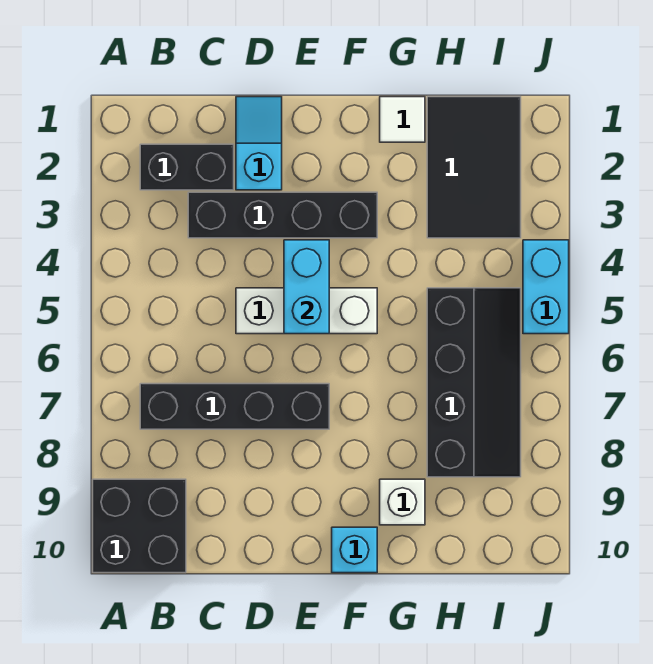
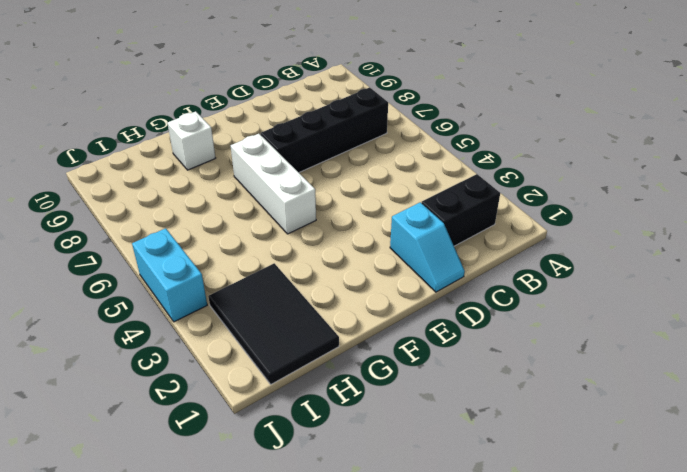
white brick F5:F7 level 1 -> white brick D5:F5 level 1
none -> black brick A9:B10 level 1
none -> black brick C3:F3 level 1
none -> cyan brick F10 level 1

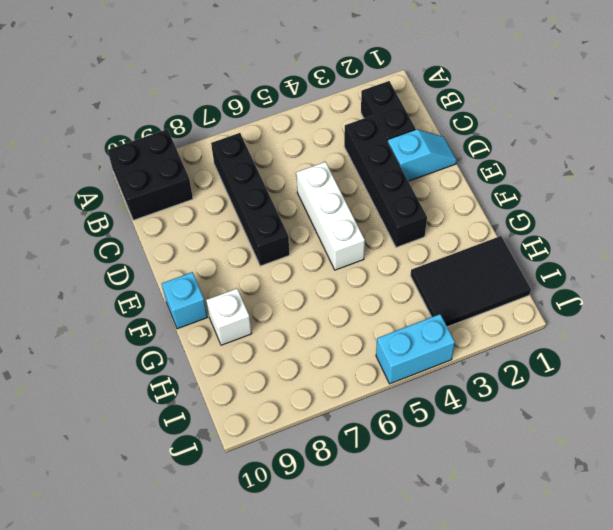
none -> white tile G1 level 1
none -> black slope H5:I8 level 1 top H
none -> cyan brick E4:E5 level 2

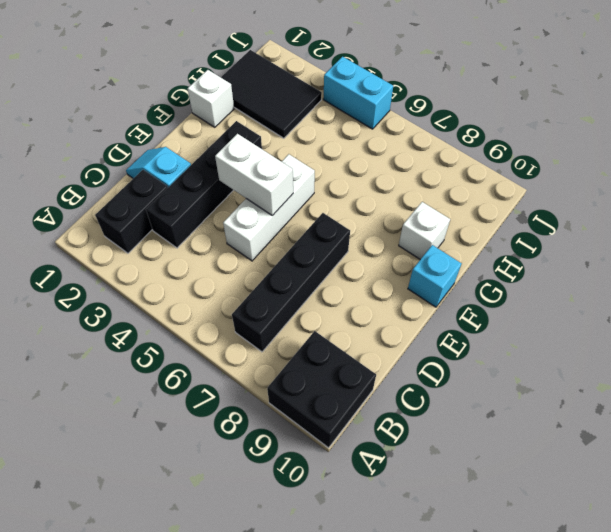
white brick E4:E5 level 2 -> cyan brick E4:E5 level 2
white brick G1 level 1 -> white tile G1 level 1
none -> black slope H5:I8 level 1 top H

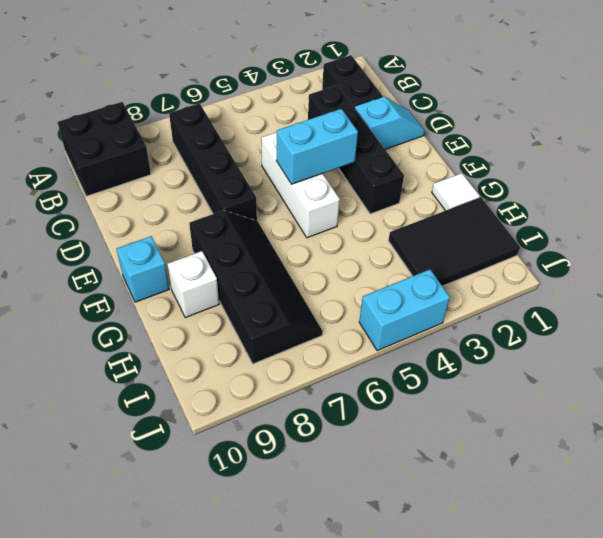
black slope F7:I8 level 1 top 8 -> black slope H5:I8 level 1 top H

